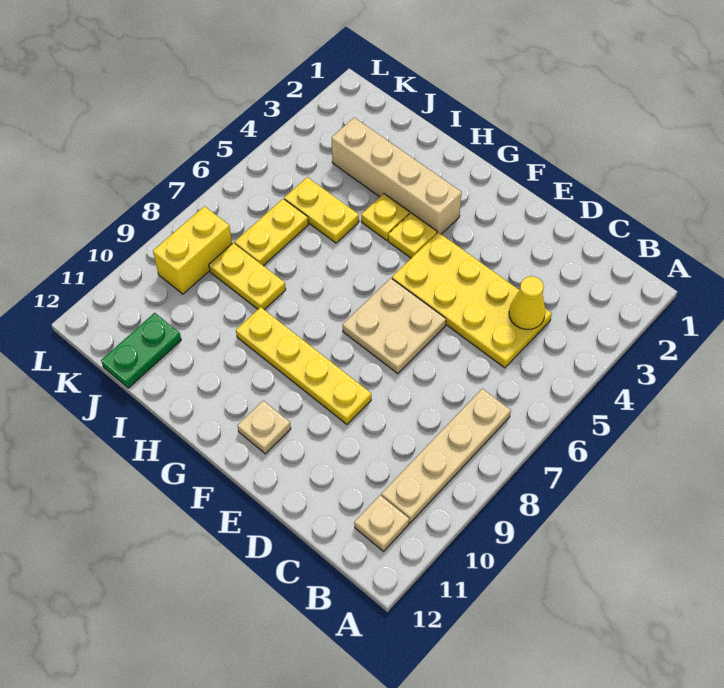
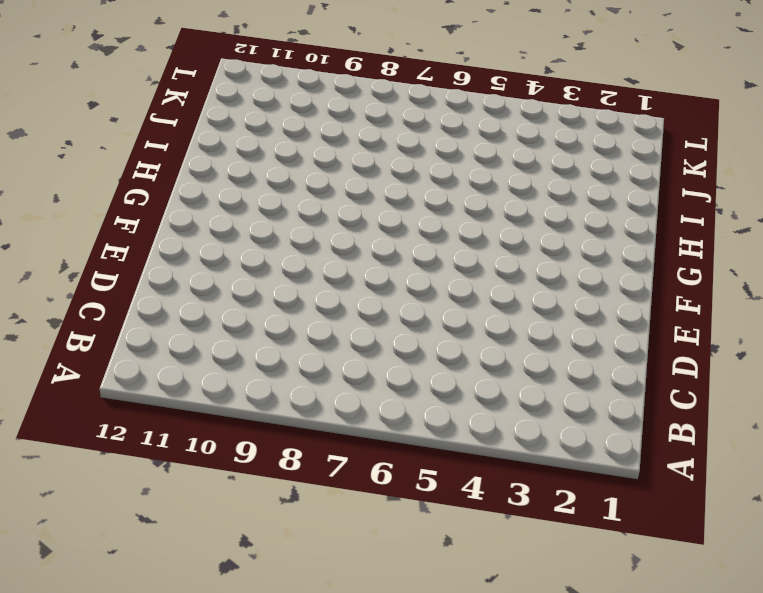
none -> tan plate B7:B10 level 1
none -> tan plate B11 level 1
none -> yellow plate C4:F5 level 1

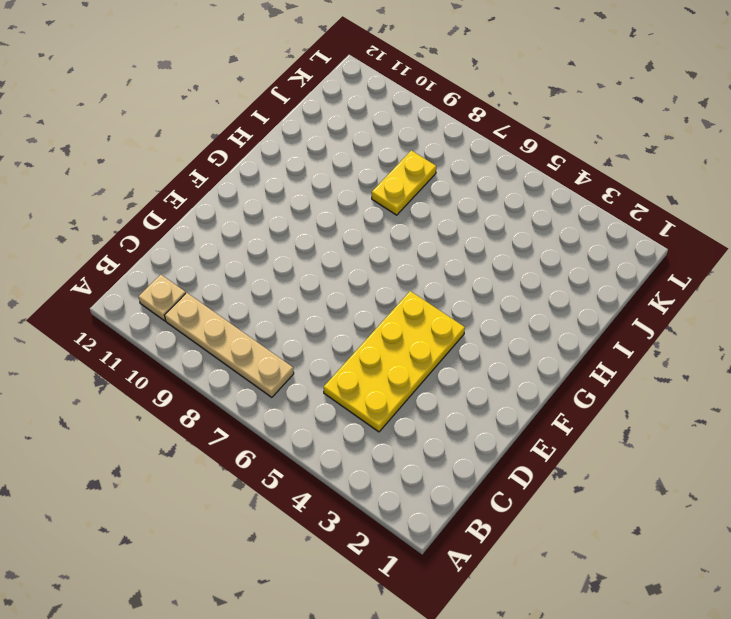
none -> tan plate E6:F7 level 1
none -> yellow plate E9:H9 level 1
none -> tan plate F11 level 1

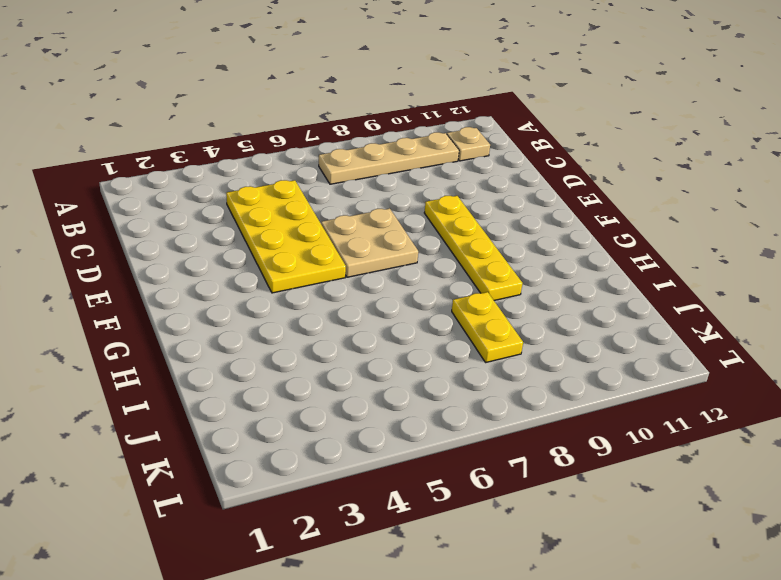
none -> tan plate F11 level 1
none -> tan brick G3:J3 level 1
none -> yellow plate G4 level 1

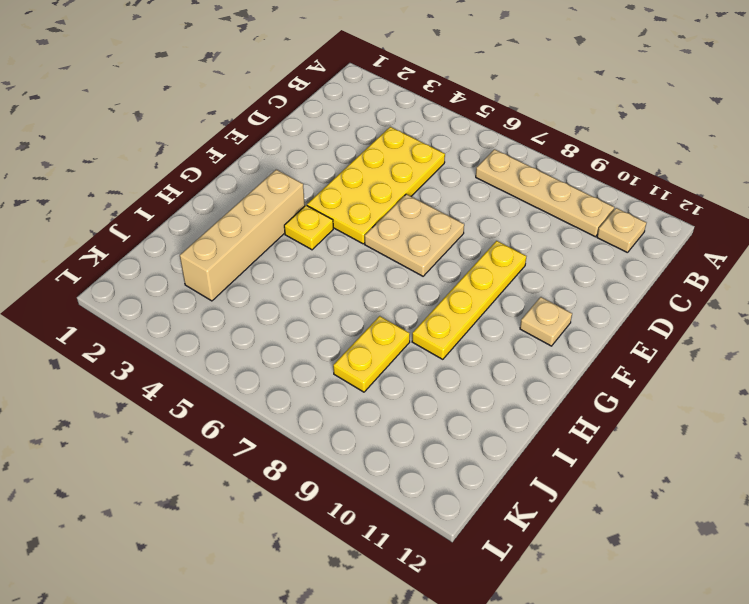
none -> yellow plate H4 level 1
none -> yellow plate I5:J5 level 1
none -> yellow plate J6:J7 level 1

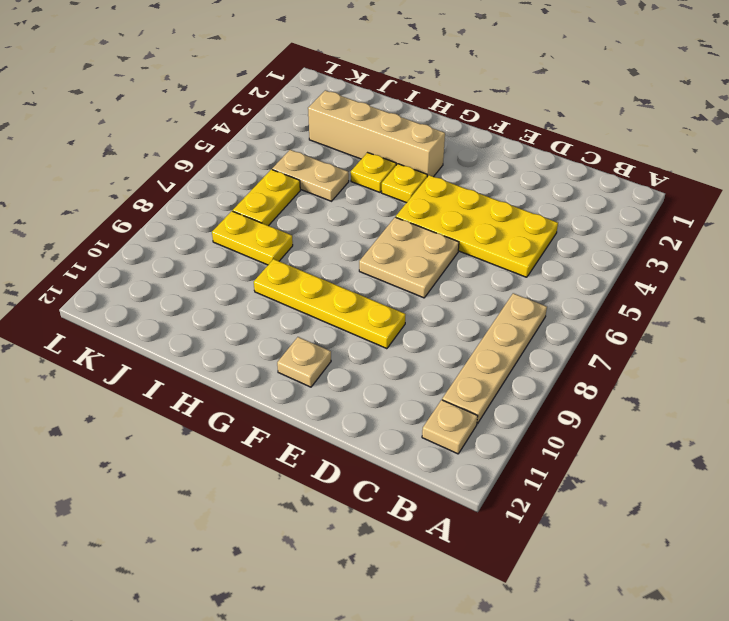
tan plate I5:J5 level 1 -> yellow plate I5:J5 level 1
none -> green plate J11:J12 level 1
none -> yellow brick K8:K9 level 1
none -> yellow cone C4 level 2

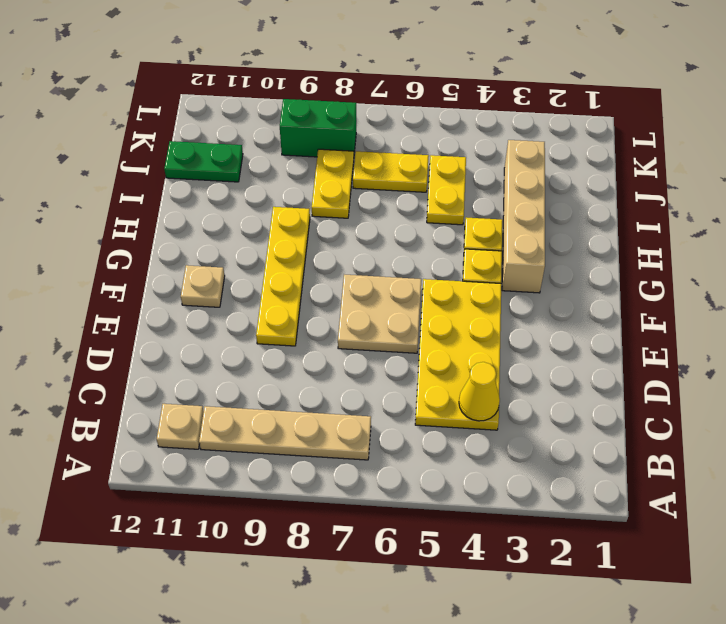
green brick K8:K9 level 1 -> yellow brick K8:K9 level 1

